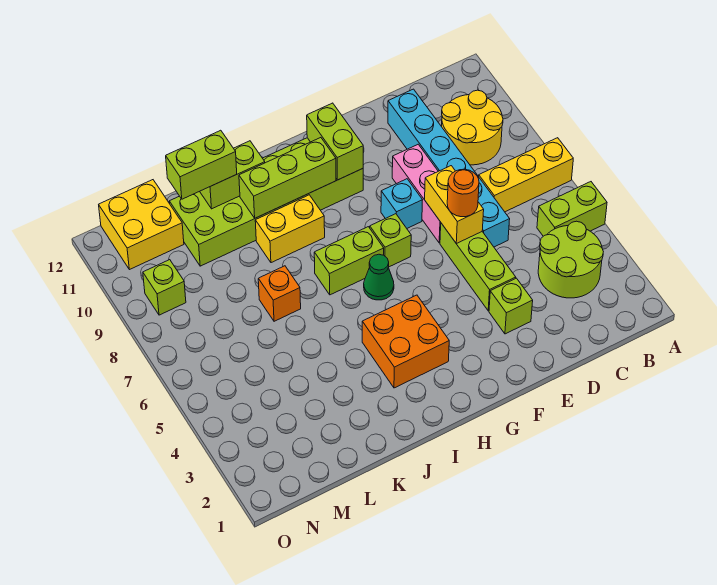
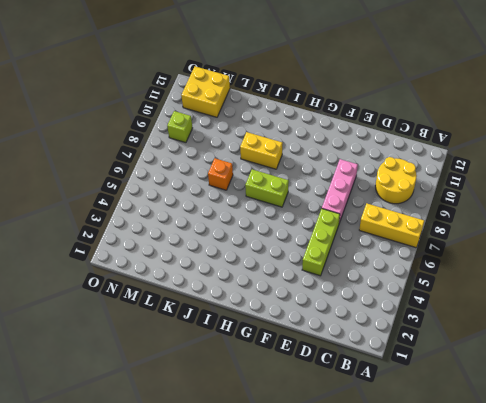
none -> lime brick A5:B5 level 1
none -> lime round brick B3:C4 level 1
none -> cyan brick D6:D11 level 1

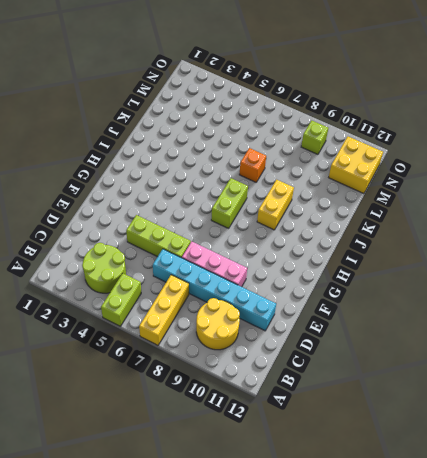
none -> lime brick E3 level 1
none -> cyan brick F8 level 1
none -> lime brick G7 level 1

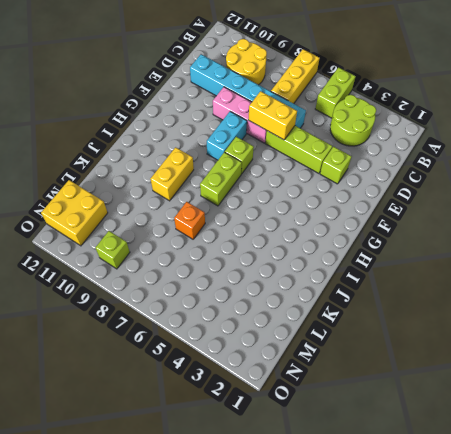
cyan brick F8:G8 level 1 -> cyan brick F8 level 1
none -> lime brick G10:L11 level 1
none -> orange brick H3:I4 level 1
none -> green cone H6 level 1

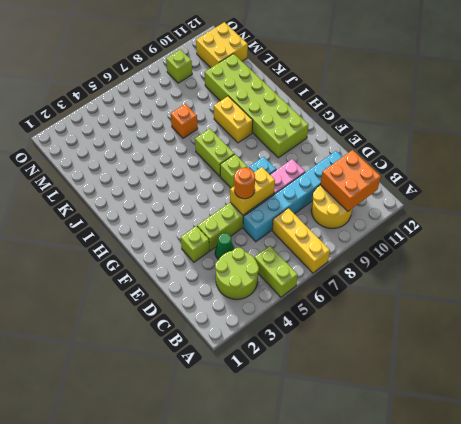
orange brick B10:C11 level 2 -> orange brick H3:I4 level 1
green cone D4 level 1 -> green cone H6 level 1
none -> lime brick G10:G11 level 2
none -> lime brick H10:J10 level 2
none -> lime brick J11:K11 level 2

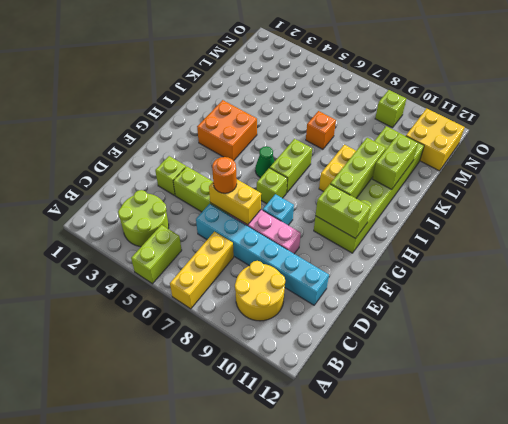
none -> lime brick K11:L11 level 3

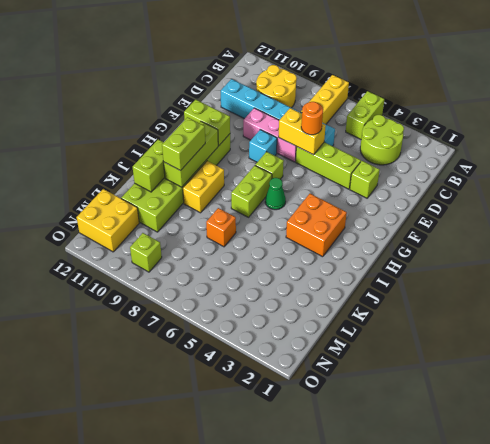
lime brick I10:J10 level 3 -> lime brick K11:L11 level 3

